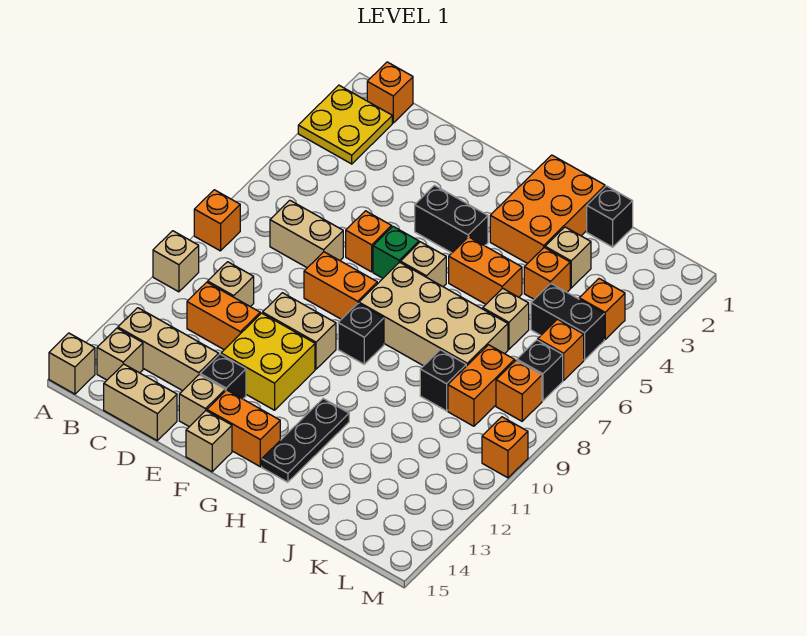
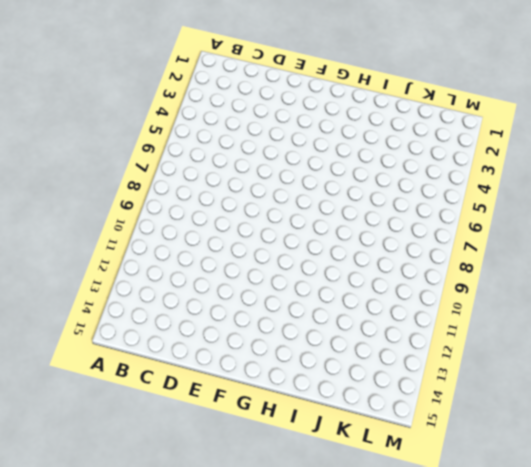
none -> yellow plate A2:B3 level 1
none -> orange brick A8 level 1
none -> tan brick A10 level 1
none -> tan brick A15 level 1

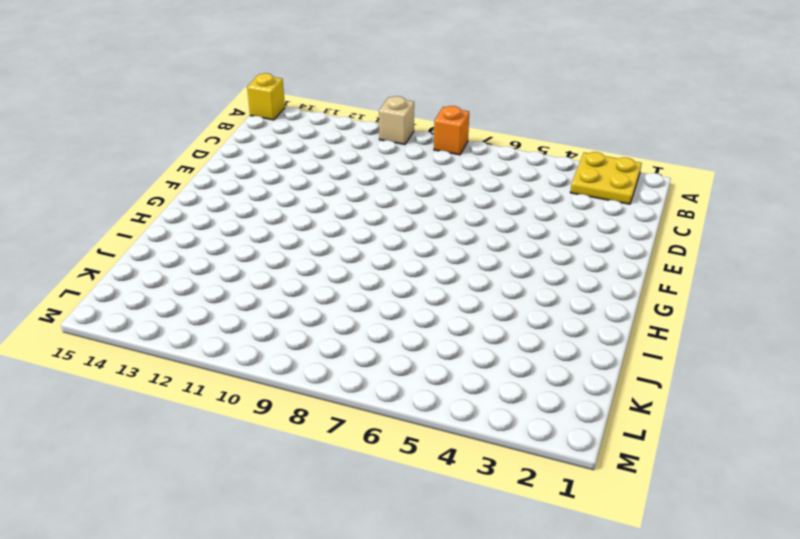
yellow brick A15 level 1 -> tan brick A15 level 1
none -> orange brick B1 level 1
none -> tan brick B13:D13 level 1
none -> tan brick B14 level 1
none -> tan brick C7:D7 level 1

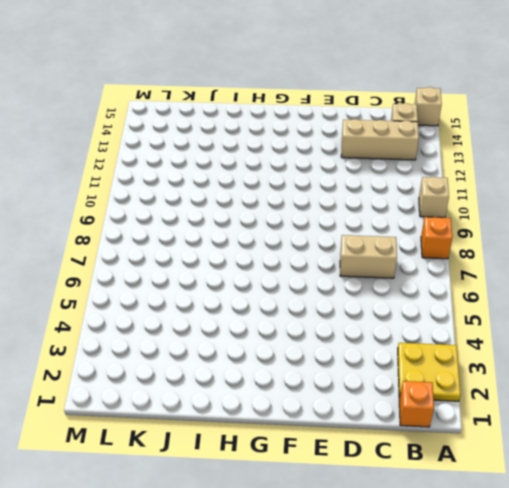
none -> tan brick C10 level 1
none -> orange brick C11:D11 level 1
none -> tan brick C15:D15 level 1
none -> orange brick E6 level 1

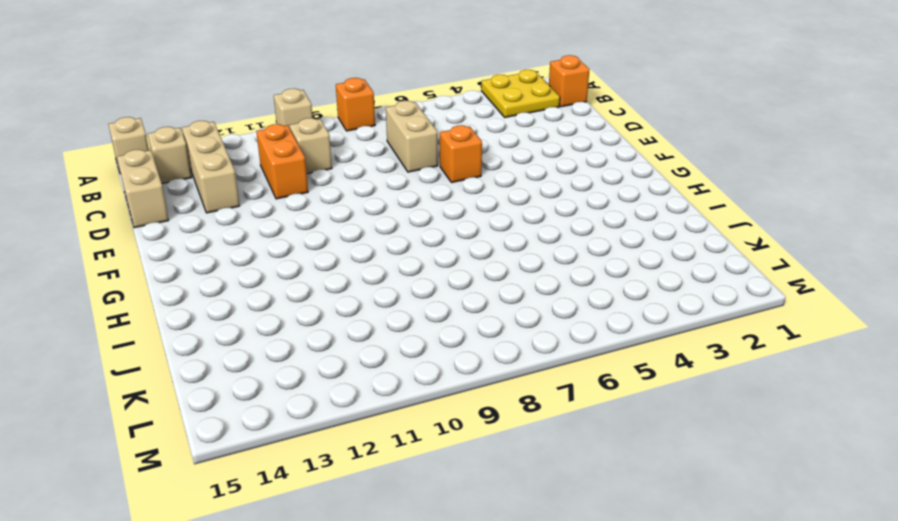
none -> orange brick E8:F8 level 1
none -> tan brick E10:F10 level 1
none -> yellow brick E11:F12 level 1
none -> black brick E13 level 1

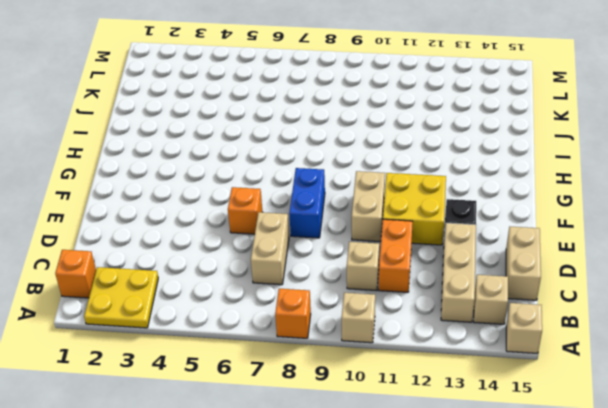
blue brick E8:F8 level 1 -> orange brick E8:F8 level 1
none -> tan brick E14 level 1
none -> black brick F4:G4 level 1
none -> green brick F6 level 1
none -> orange brick F14:G14 level 1

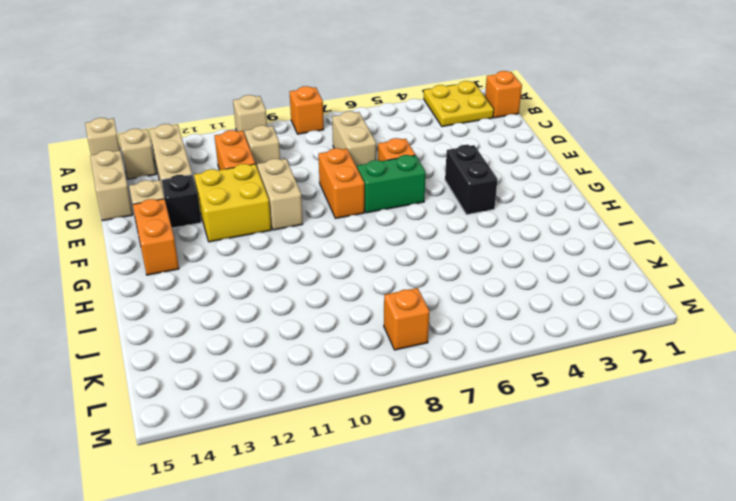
green brick F6:F7 level 1 -> green brick F6 level 1
none -> tan brick F15 level 1
none -> tan brick G6 level 1
none -> tan brick G7:J8 level 1
none -> black brick G9 level 1

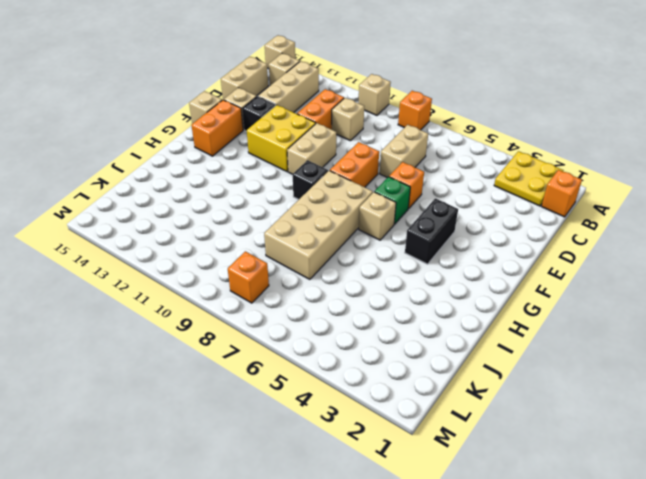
none -> orange brick H1:I3 level 1
none -> orange brick H5:I5 level 1
none -> black plate H12:H14 level 1
none -> black brick J1 level 1

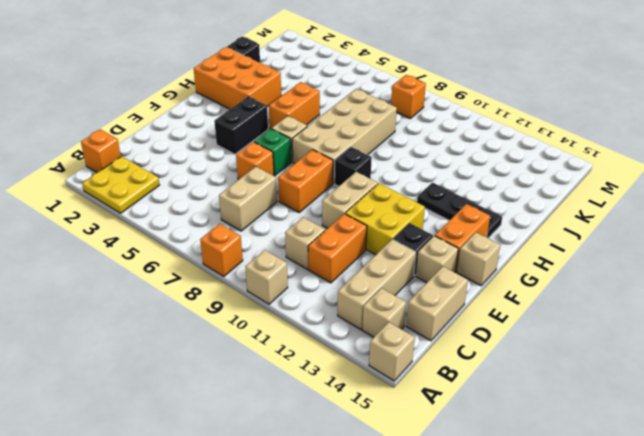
none -> tan brick J3 level 1
none -> orange brick J4 level 1
none -> tan brick J6 level 1
none -> black brick J9 level 1

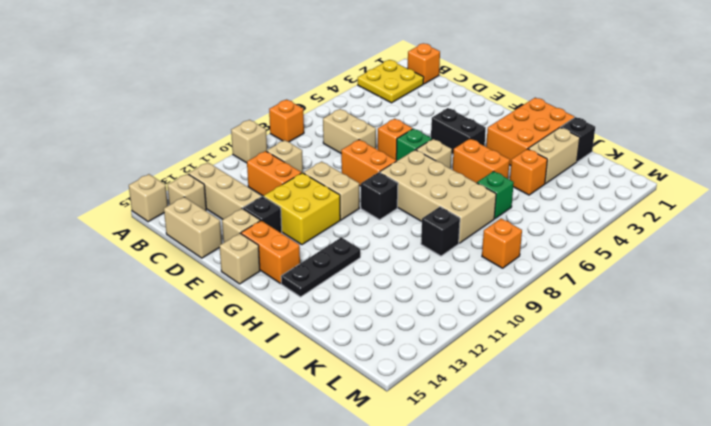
tan brick J2:J3 level 1 -> tan brick J3 level 1
green brick J6 level 1 -> tan brick J6 level 1
none -> black brick K5:L5 level 1
none -> orange brick K8:K9 level 1
none -> orange brick L4 level 1
none -> orange brick L6 level 1

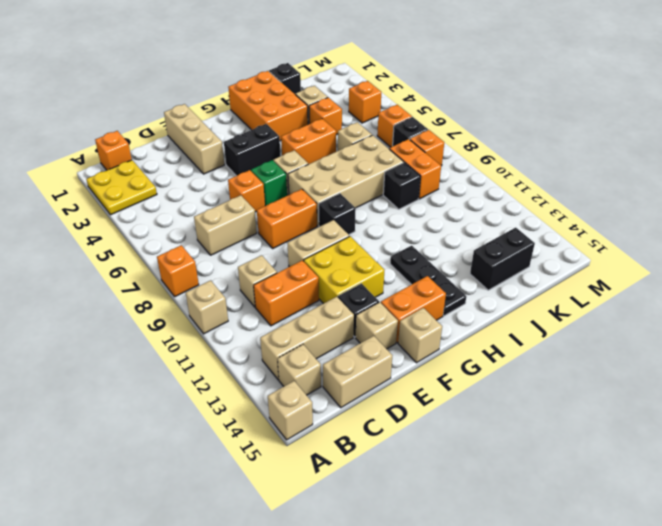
tan brick E1:E3 level 1 -> none
black brick J14:K14 level 1 -> black brick K5:L5 level 1
none -> orange brick M10 level 1

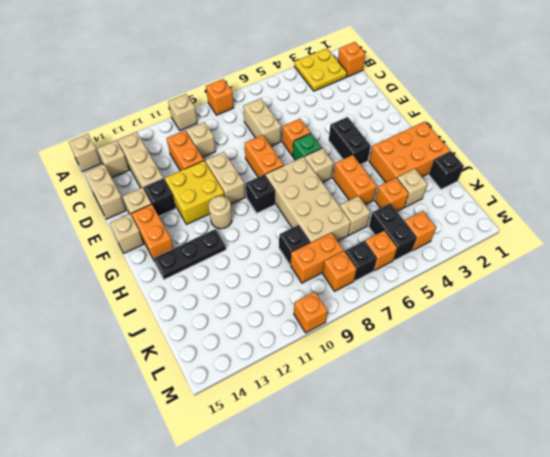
tan round brick G11 level 1 -> none

